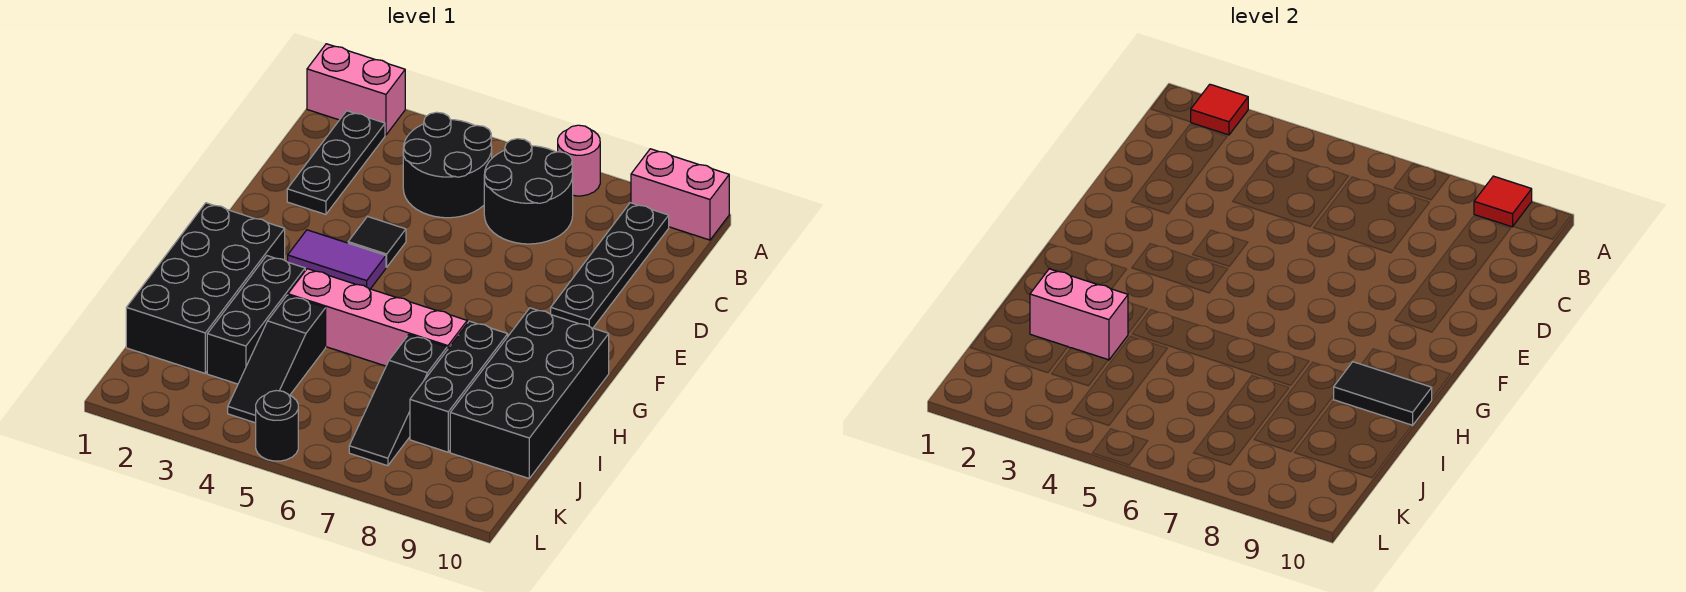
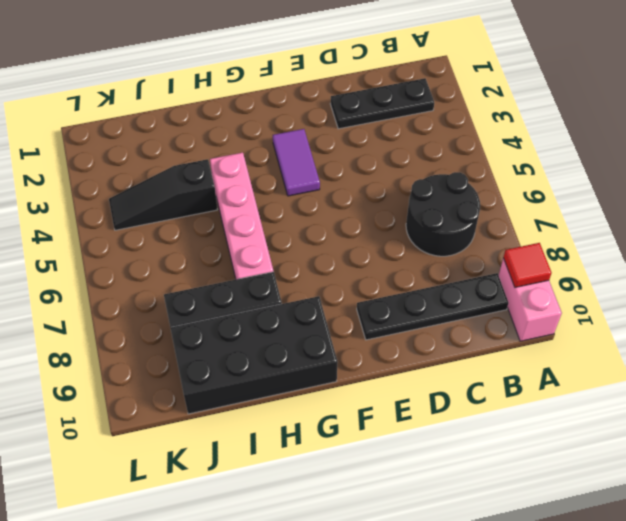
none -> pink brick A1:A2 level 1
none -> pink round brick A7 level 1
none -> black round brick B4:C5 level 1

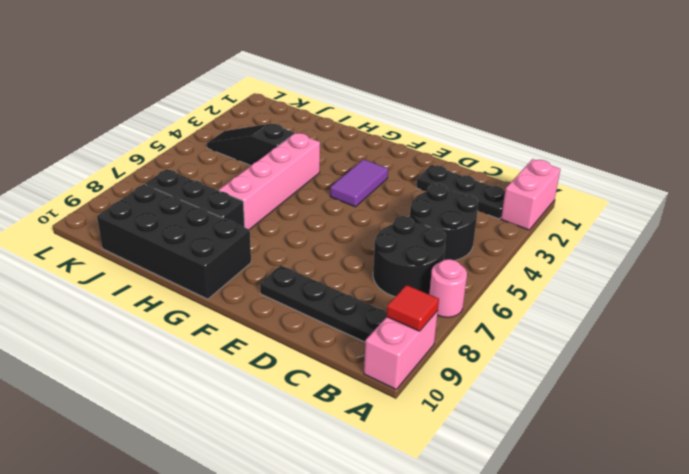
none -> black tile E4 level 1
none -> black brick G1:J2 level 1
none -> black brick H3:J3 level 1

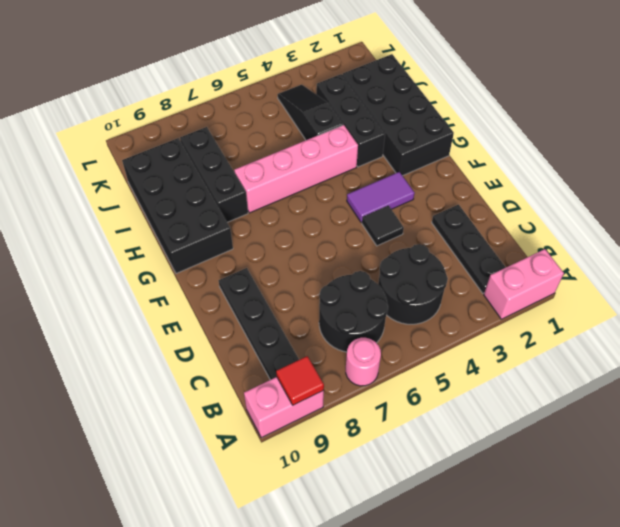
none -> black slope I7:K7 level 1 top I
none -> black round brick L5 level 1
none -> red tile A2 level 2

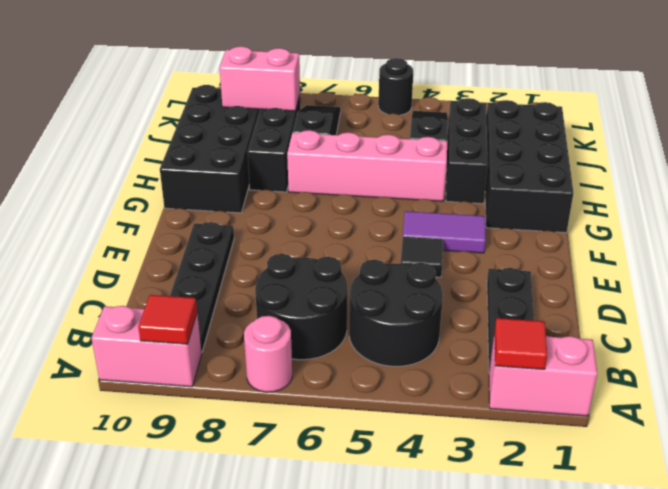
pink brick J8:J9 level 2 -> pink brick I2:I3 level 2
none -> black tile H9:H10 level 2

